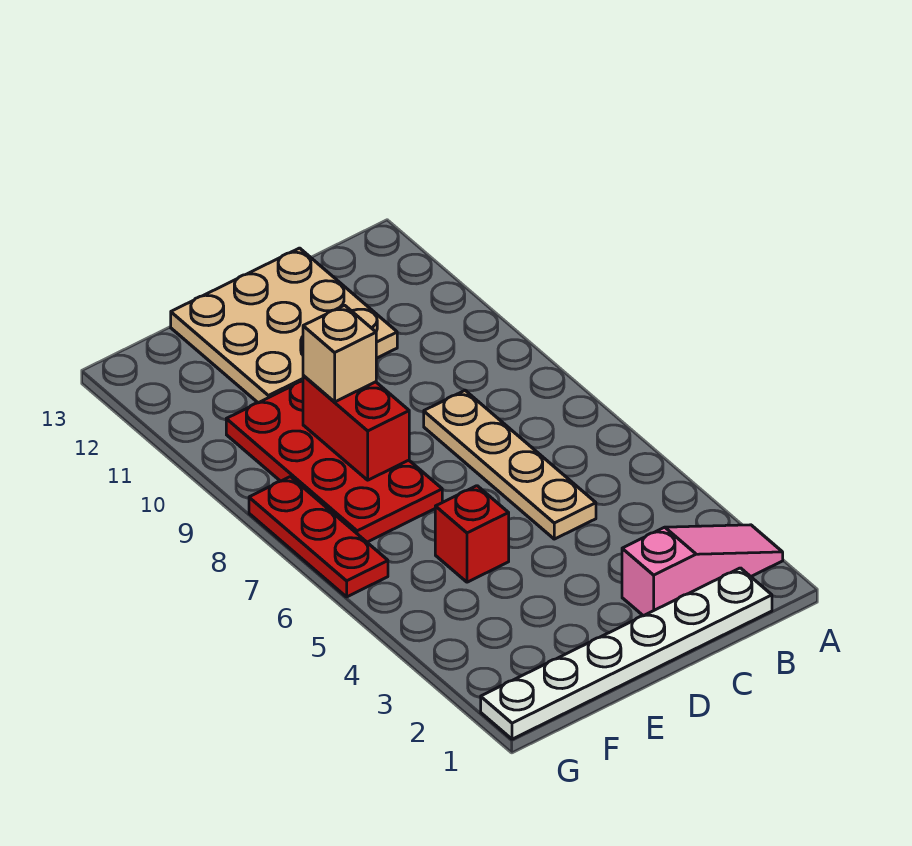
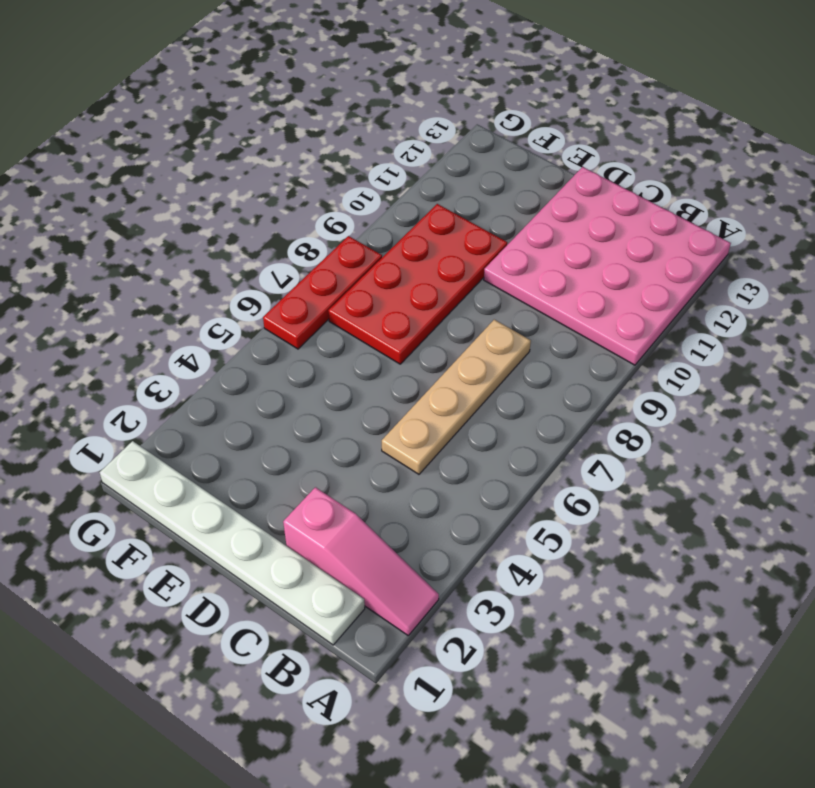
pink plate A10:D13 level 1 -> tan plate C11:E13 level 1
none -> red brick E5 level 1
none -> red brick E8:E9 level 2

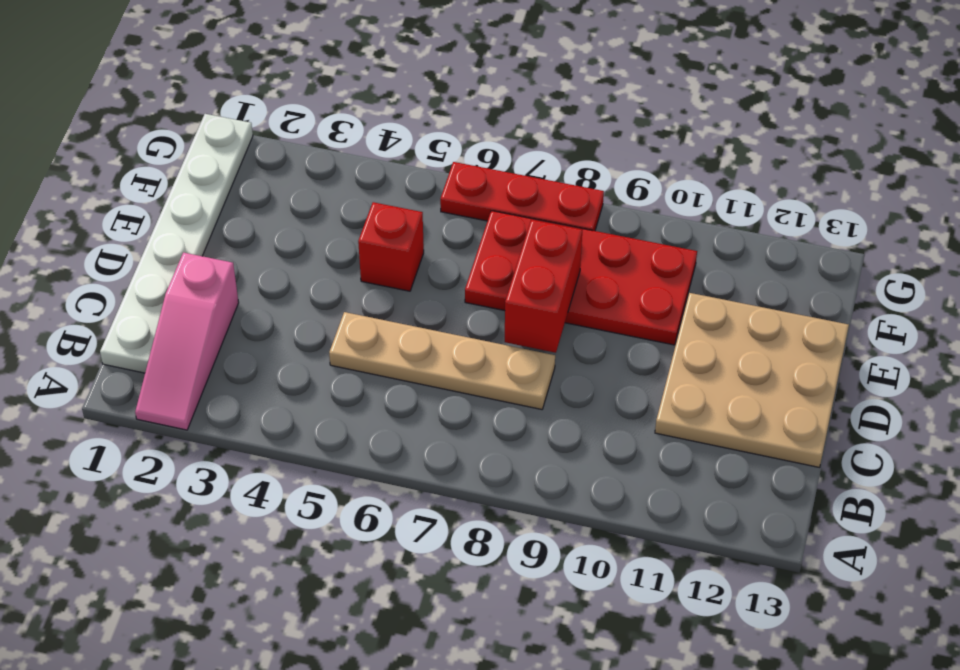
red brick D8:E8 level 2 -> red brick E8:E9 level 2
none -> tan brick E9 level 3

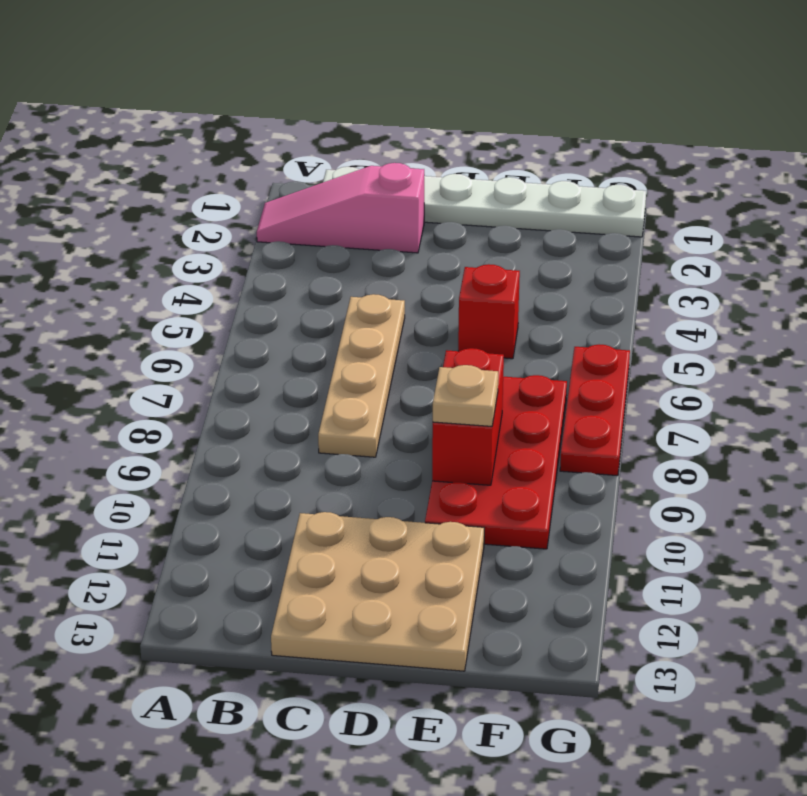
tan plate E9 level 3 -> tan brick E9 level 3

